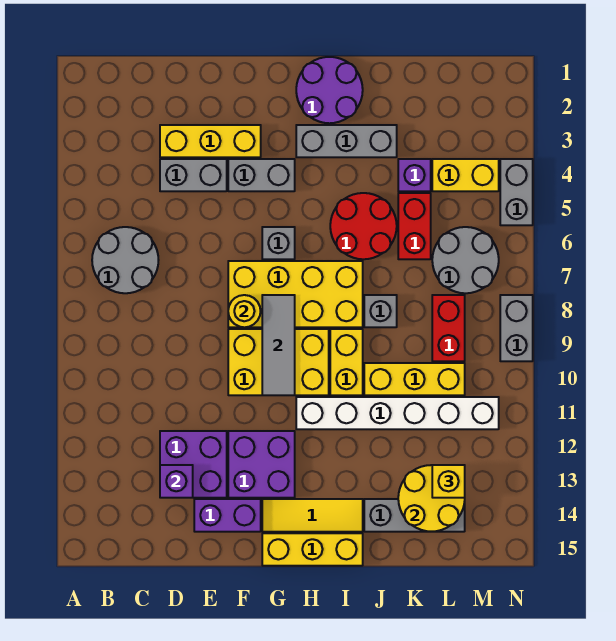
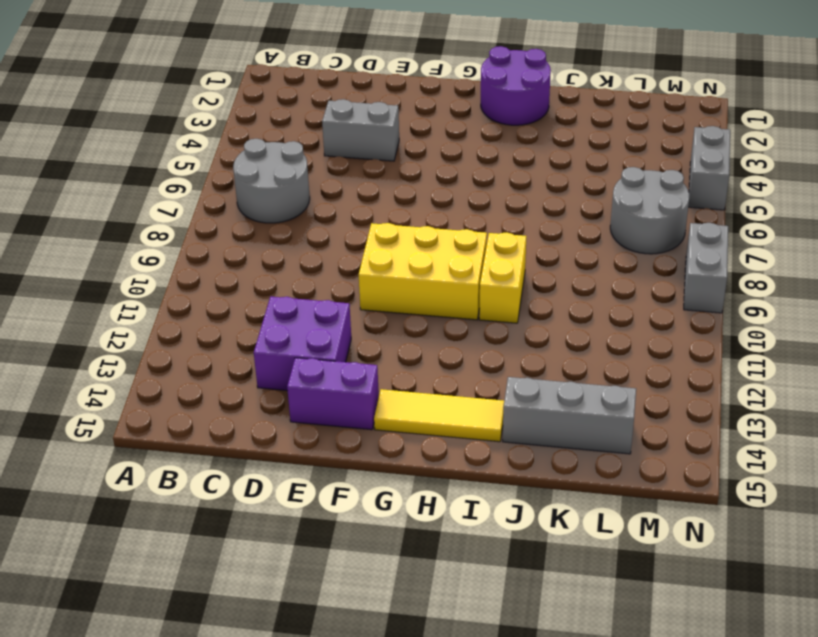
none -> yellow brick D3:F3 level 1
none -> grey brick F4:G4 level 1
none -> yellow brick F7:I8 level 1
none -> purple brick F12:G13 level 1

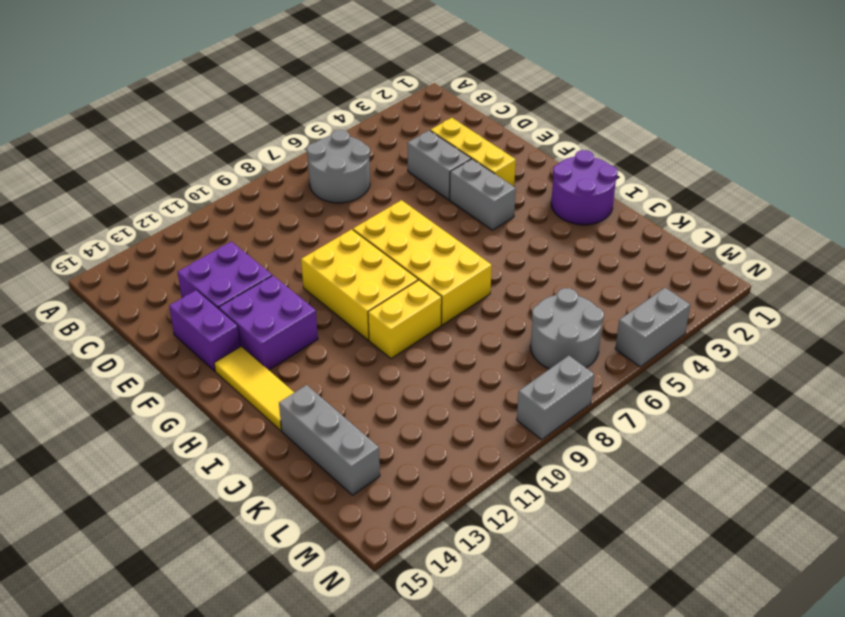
none -> grey brick G6 level 1
none -> yellow brick G15:I15 level 1
none -> grey brick H3:J3 level 1
none -> white brick H11:M11 level 1

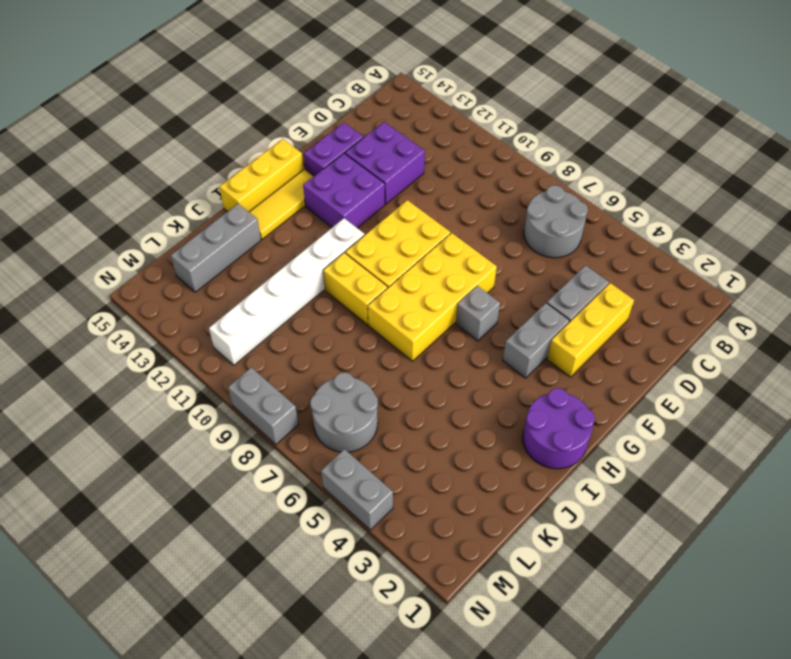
none -> grey brick H3:J3 level 1
none -> red round brick I5:J6 level 1
none -> grey brick J8 level 1
none -> yellow brick J10:L10 level 1

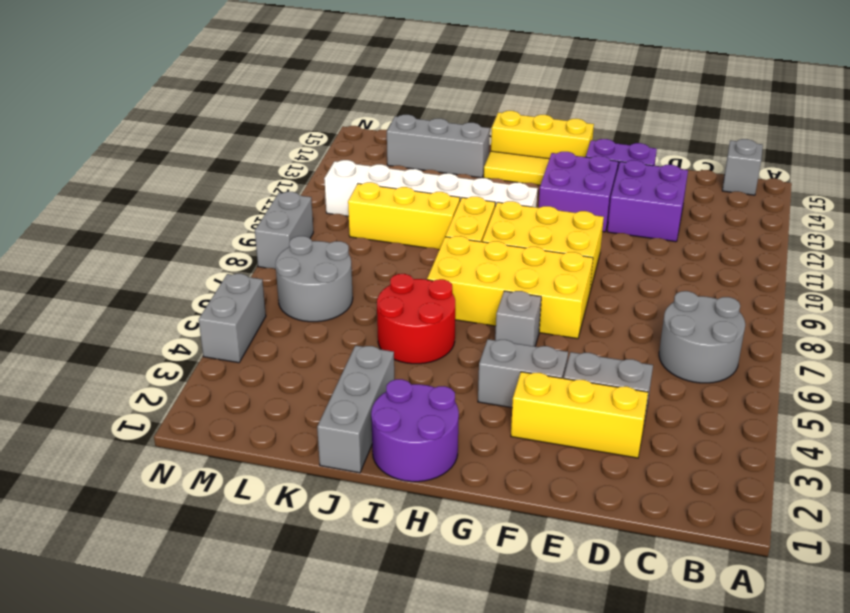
grey brick B15 level 1 -> grey brick J8 level 1
grey brick J1:J3 level 1 -> grey brick H3:J3 level 1
none -> purple brick K4 level 1
none -> red brick K5:K6 level 1
none -> yellow brick L4:M4 level 1
none -> red brick L8:L9 level 1

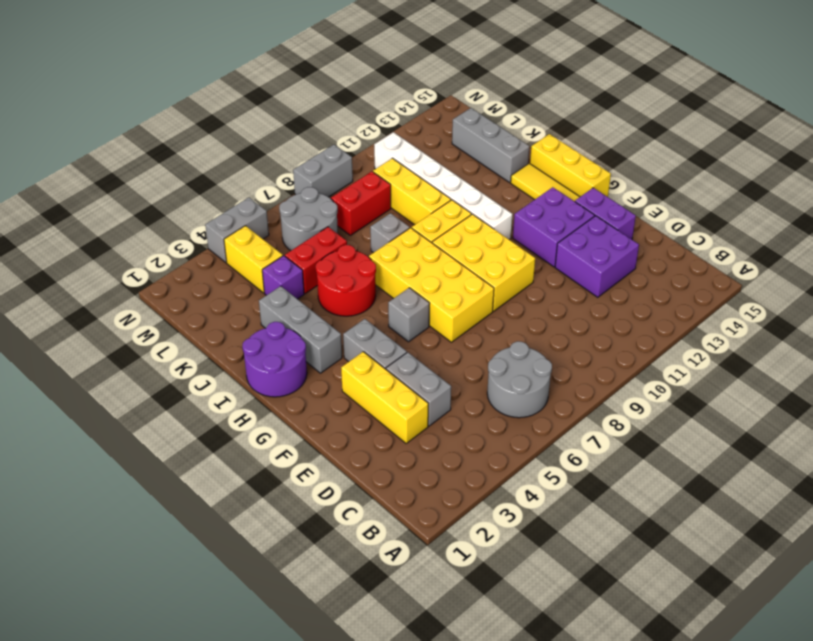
none -> purple brick D13 level 2
none -> yellow round brick F8 level 2
none -> grey tile G8:G10 level 2
none -> yellow round brick K13:L14 level 2

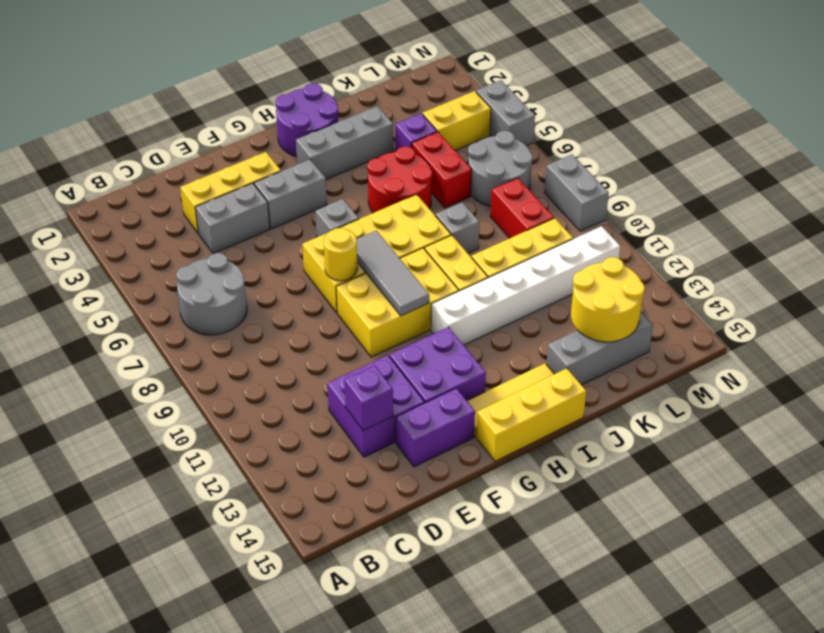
none -> yellow brick L13 level 3

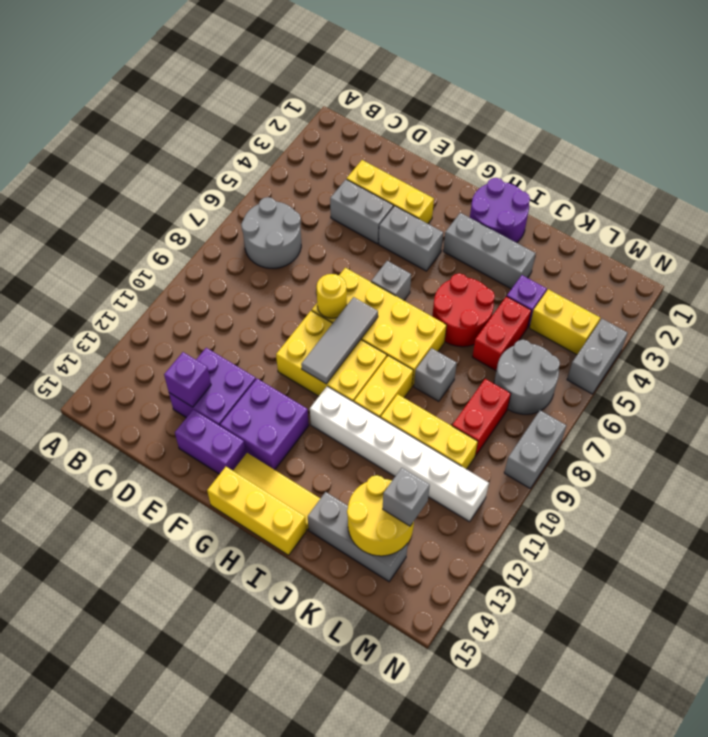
grey brick L13 level 3 -> yellow brick L13 level 3

